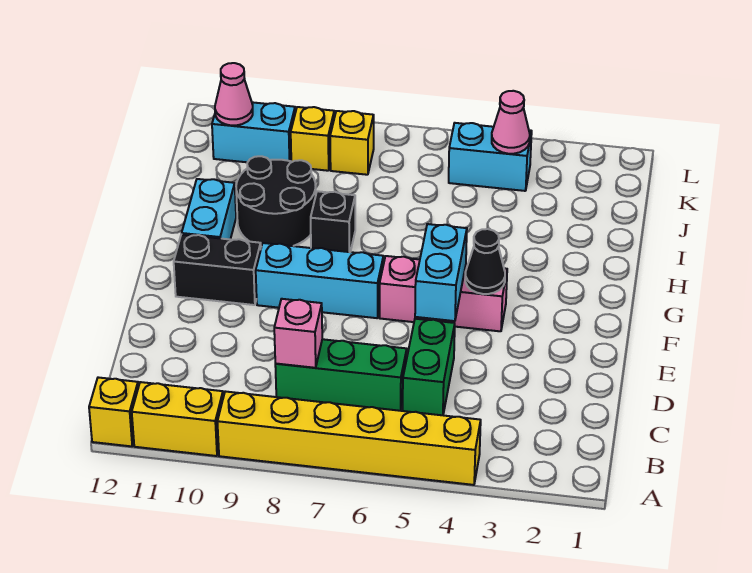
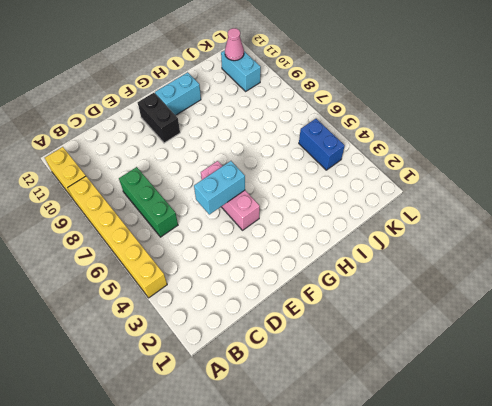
blue brick K4:K5 level 1 -> cyan brick K4:K5 level 1
none -> yellow brick A12 level 1
none -> green brick C5:D5 level 1
none -> cyan brick F7:F9 level 1

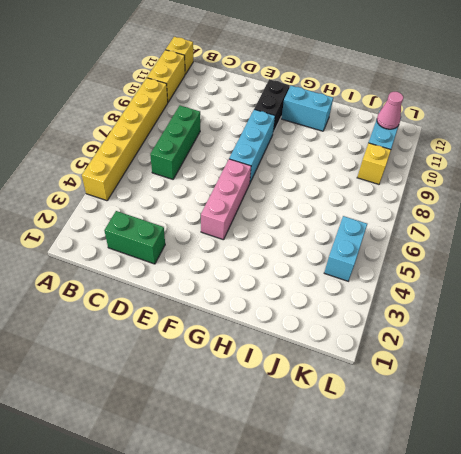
green brick C2:D2 level 1 -> green brick C5:D5 level 1
none -> black brick H8 level 1
none -> black round brick H9:I10 level 1
none -> yellow brick K8 level 1

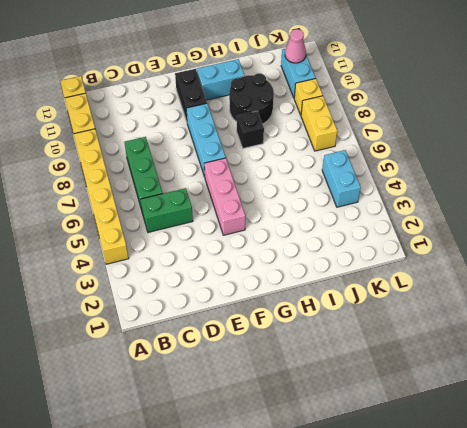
yellow brick K7:K8 level 1 -> yellow brick K8 level 1
none -> pink brick C8 level 2
none -> cyan brick E5:F5 level 2
none -> black cone F4 level 2

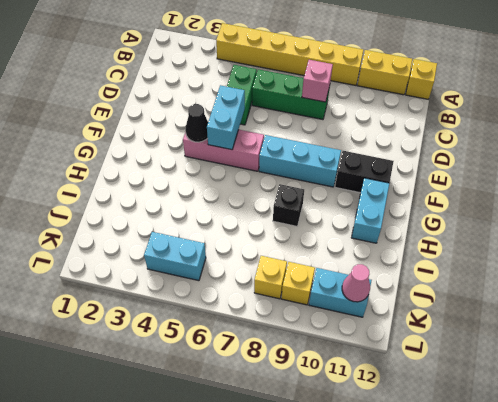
none -> black round brick H9:I10 level 1
none -> pink cone K4 level 2

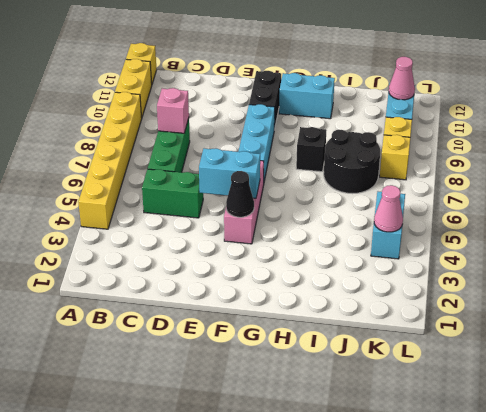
black round brick I7:J8 level 1 -> black round brick H9:I10 level 1

